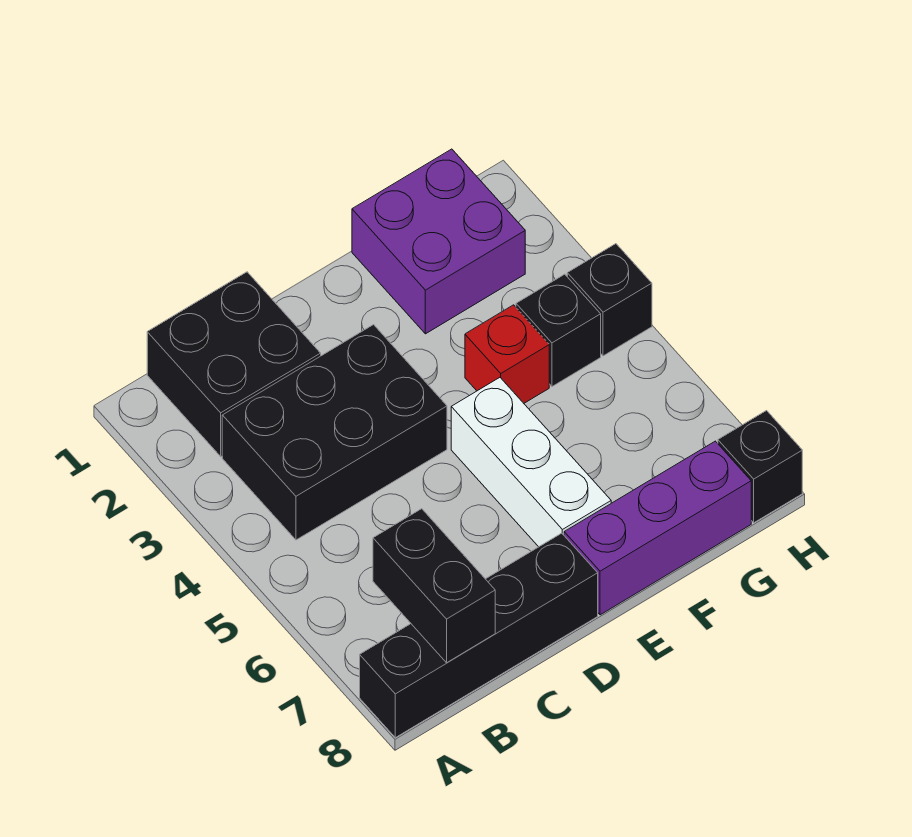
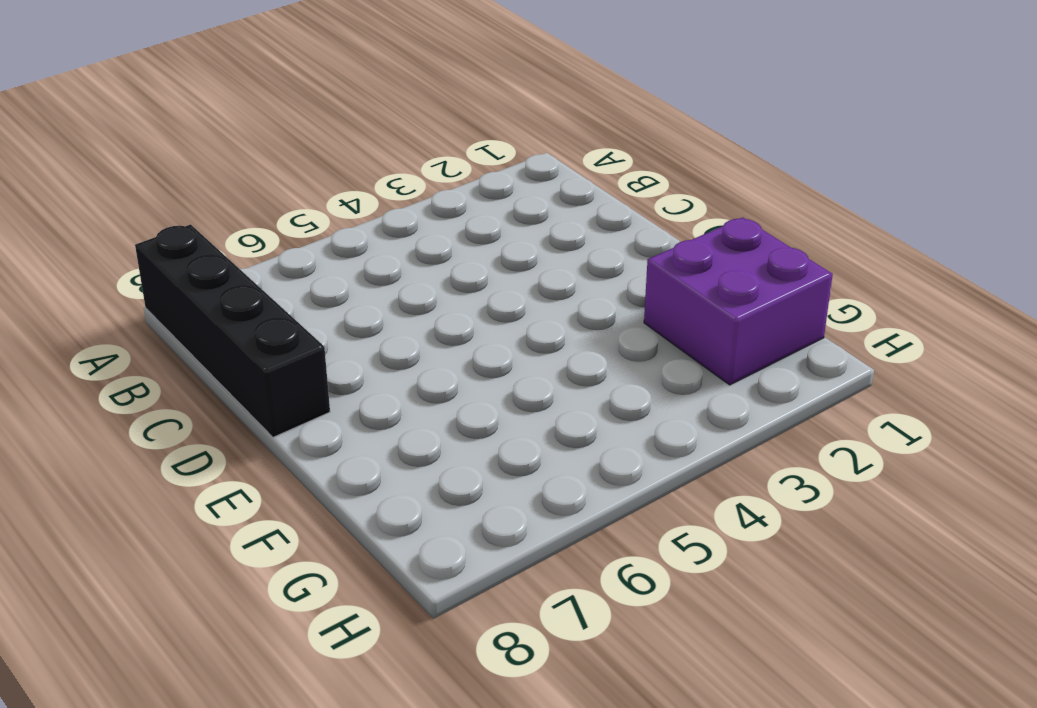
none -> black brick B1:C2 level 1
none -> black brick B3:D4 level 1

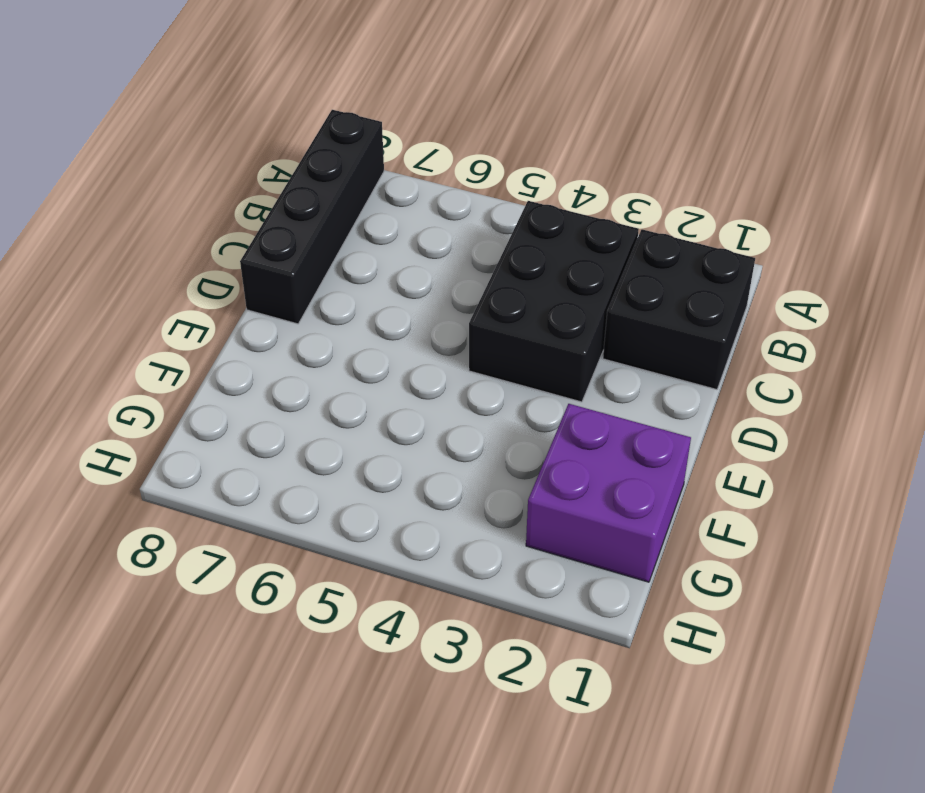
none -> white brick E5:E7 level 1
none -> purple brick E8:G8 level 1

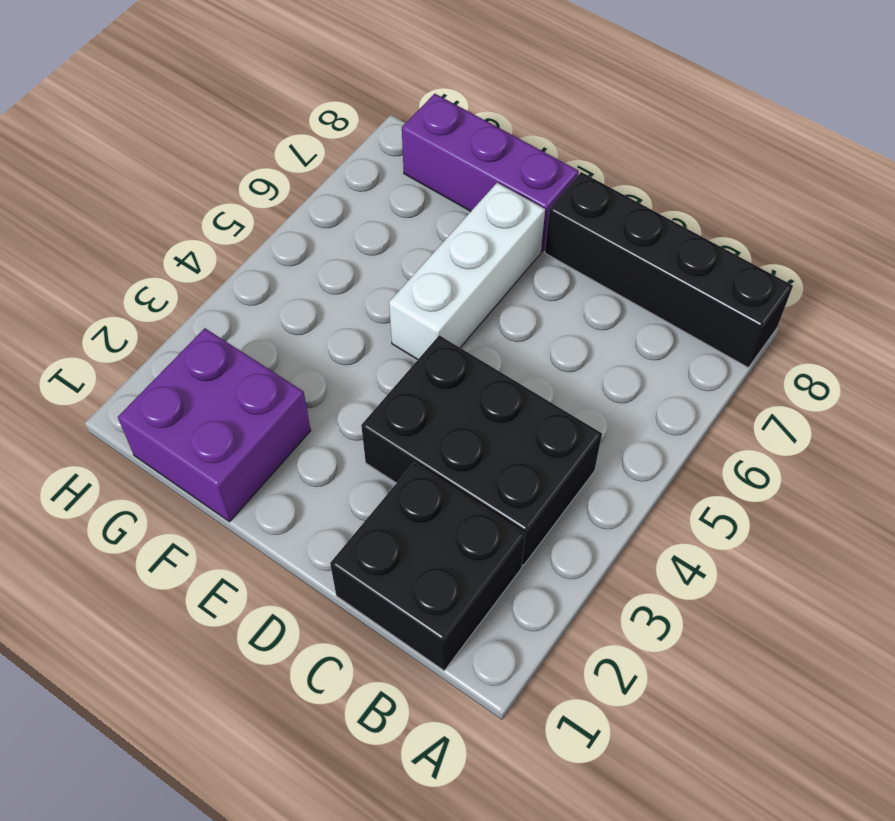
none -> red brick F4 level 1
none -> black brick G4 level 1

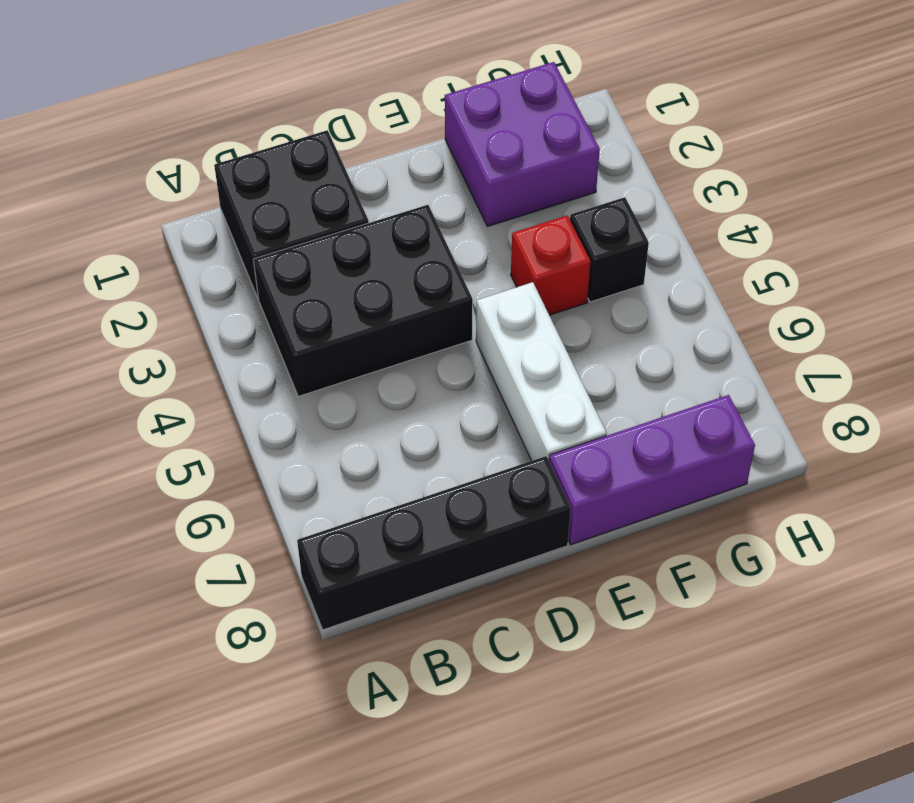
none -> black brick H4 level 1
none -> black brick H8 level 1

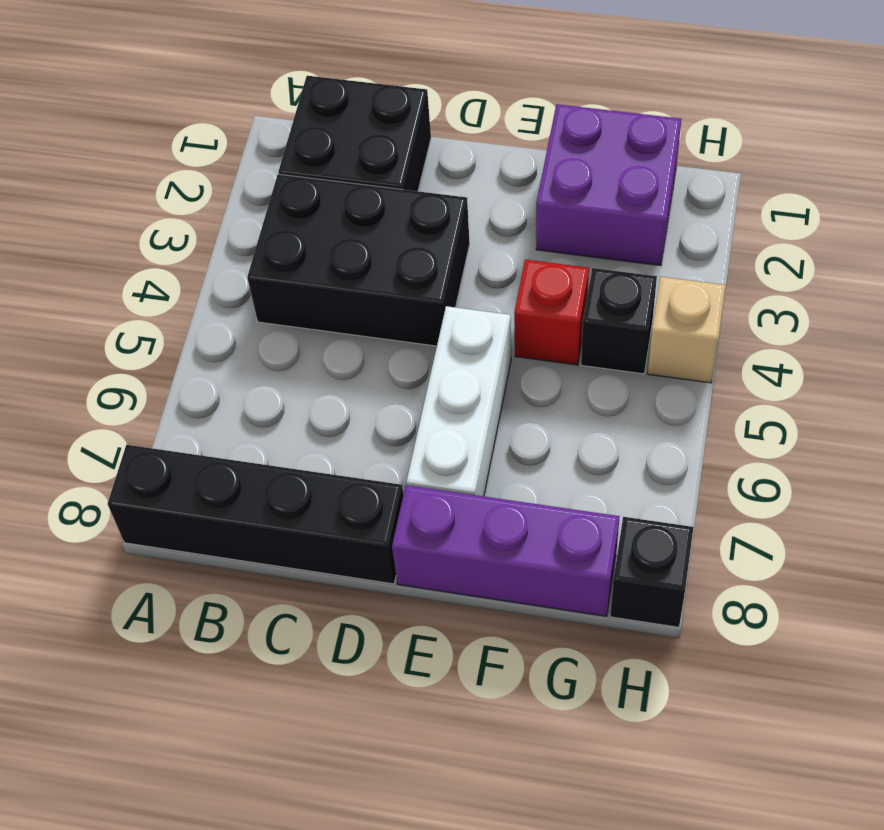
tan brick H4 level 1 -> black brick H4 level 1
none -> black brick B7:B8 level 2

